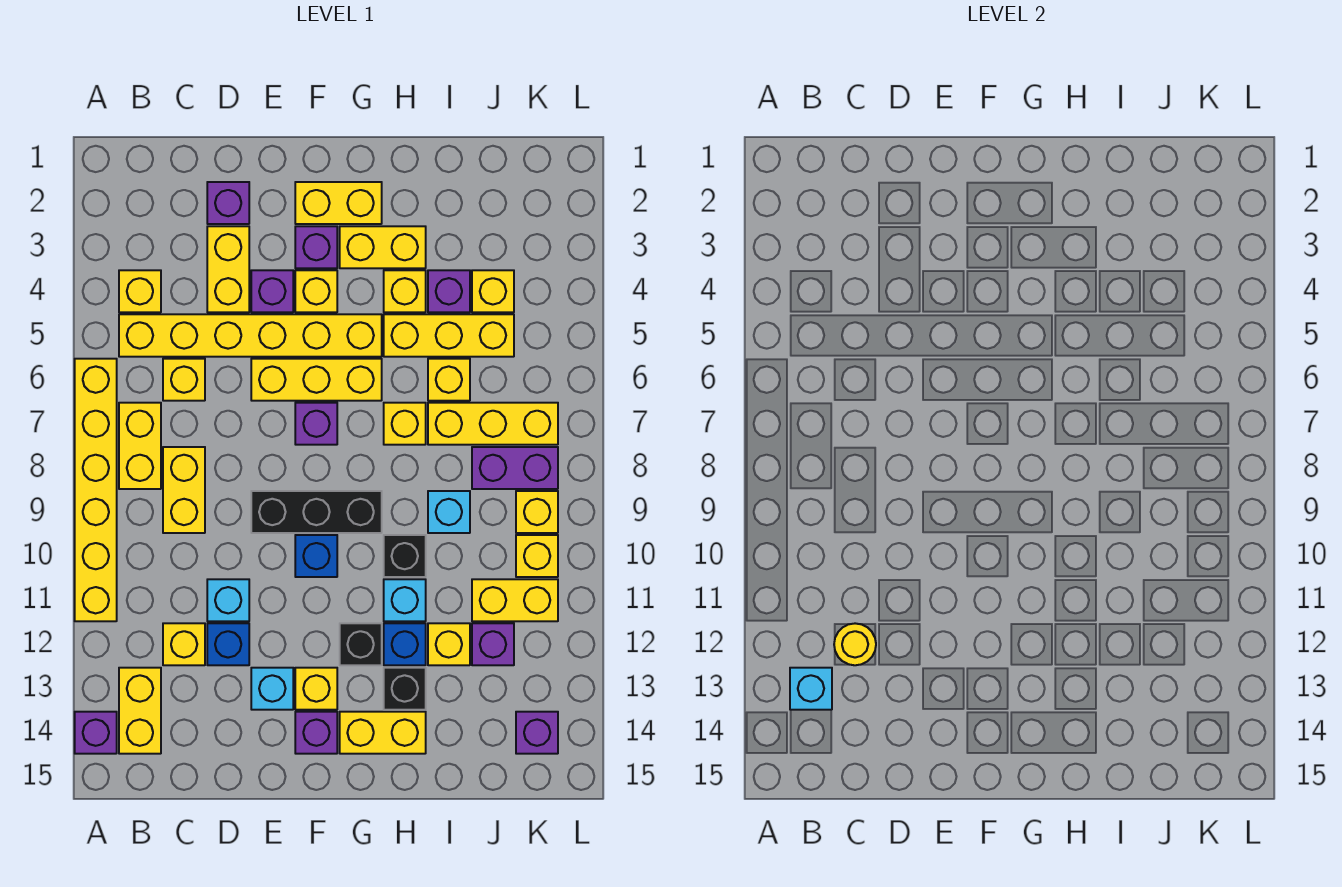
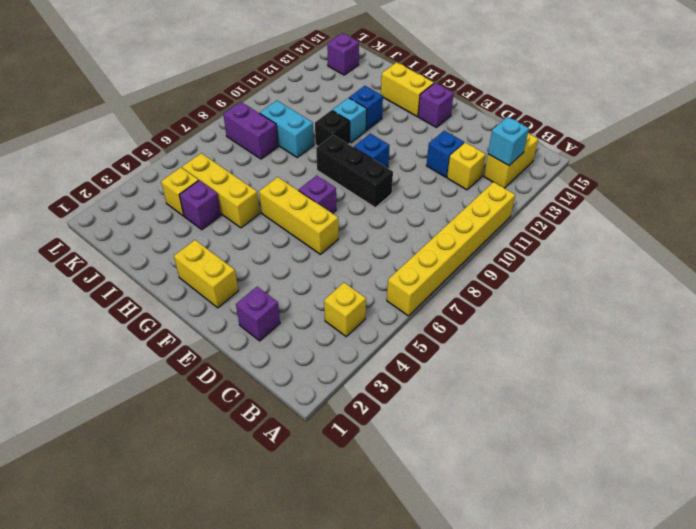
cyan brick I9:J9 level 1 -> cyan brick I9 level 1
none -> purple brick A14 level 1
none -> yellow brick B5:G5 level 1
none -> yellow brick B7:B8 level 1
none -> yellow brick C6 level 1

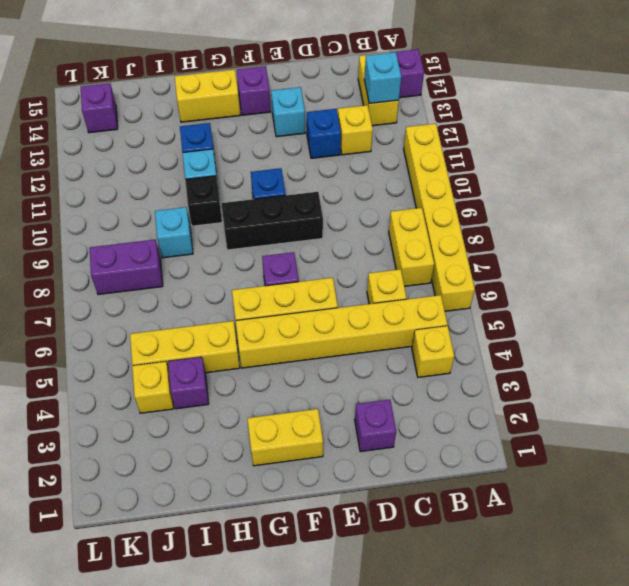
none -> yellow brick C8:C9 level 1
none -> yellow brick D3:D4 level 1
none -> cyan brick D11 level 1
none -> purple brick E4 level 1

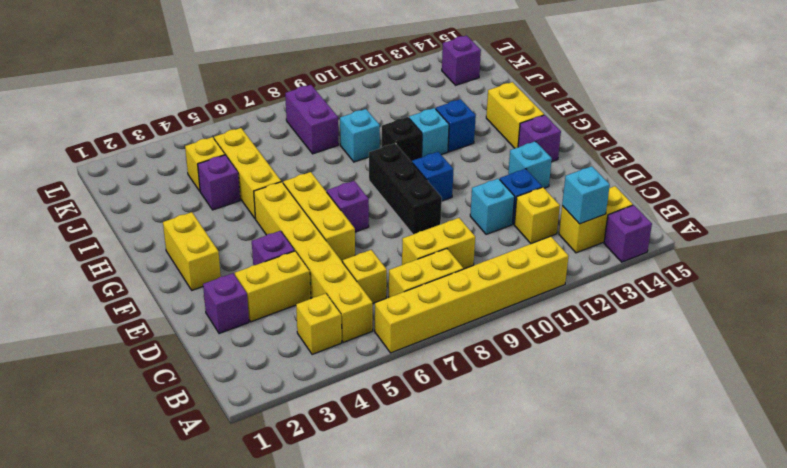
none -> purple brick F3 level 1
none -> yellow brick F4 level 1
none -> yellow brick F13 level 1
none -> yellow brick G3:H3 level 1

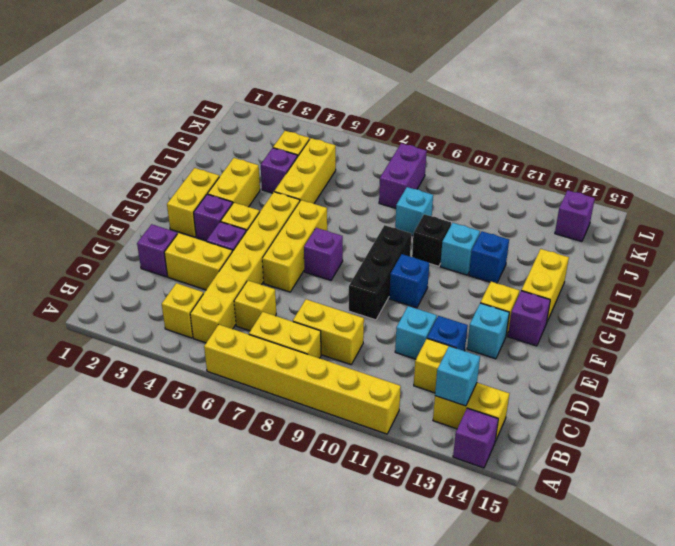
none -> black brick G12 level 1
none -> yellow brick H4 level 1
none -> yellow brick H7 level 1
none -> black brick H13 level 1

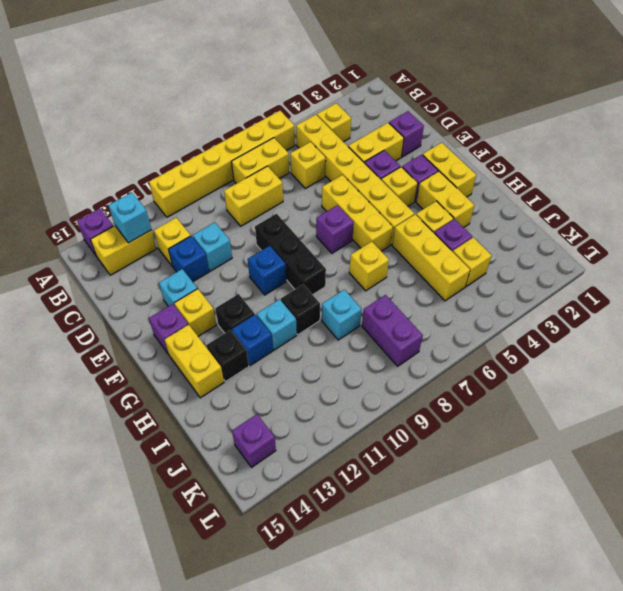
none -> yellow brick I6 level 1
none -> yellow brick I7:K7 level 1
none -> yellow brick I12 level 1
none -> yellow brick J11:K11 level 1

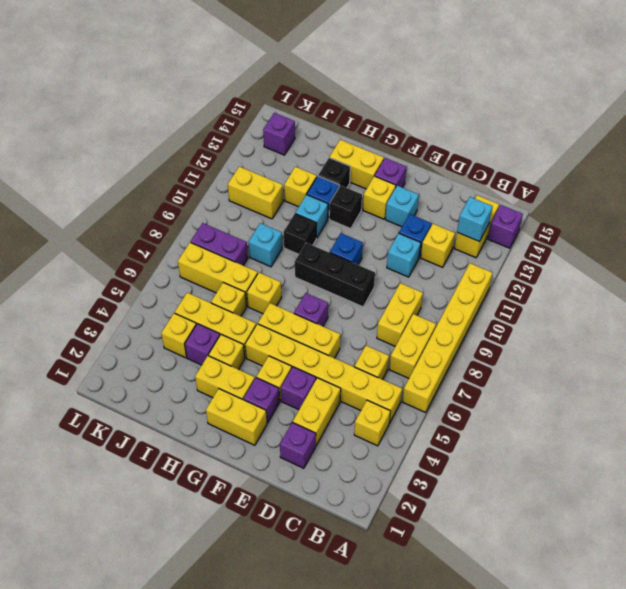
none -> purple brick J12 level 1
none -> yellow brick K9 level 1
none -> yellow brick K10 level 1
none -> yellow round brick C12 level 2

